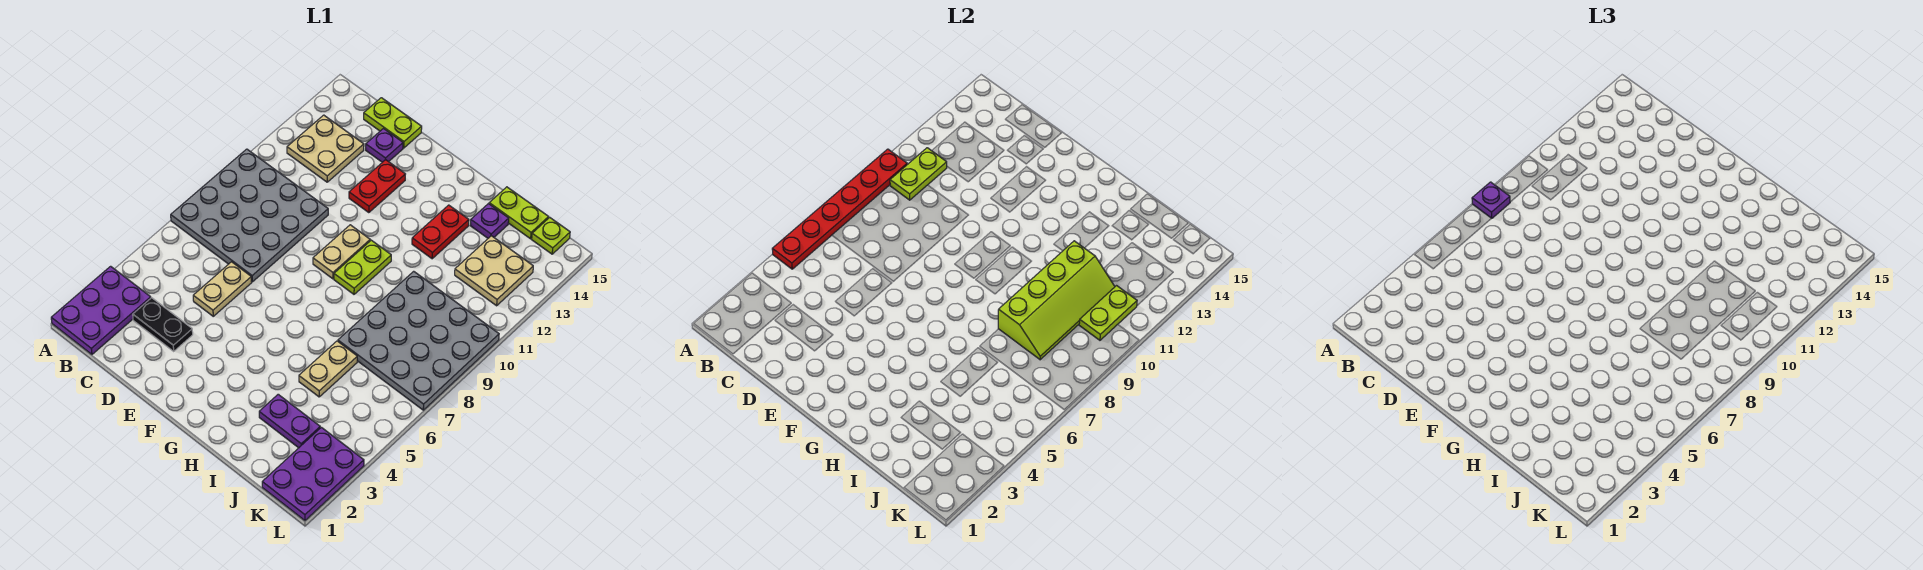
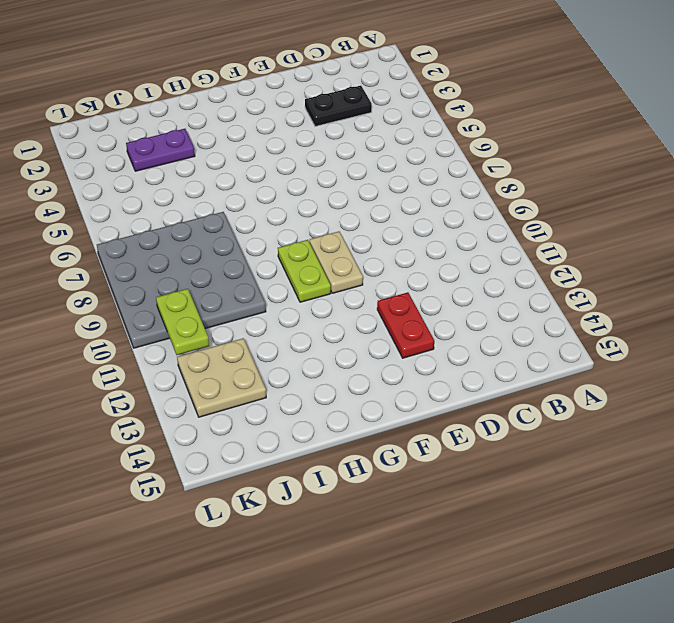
none -> purple plate A1:B3 level 1
none -> grey plate A7:D10 level 1
none -> tan plate B12:C13 level 1

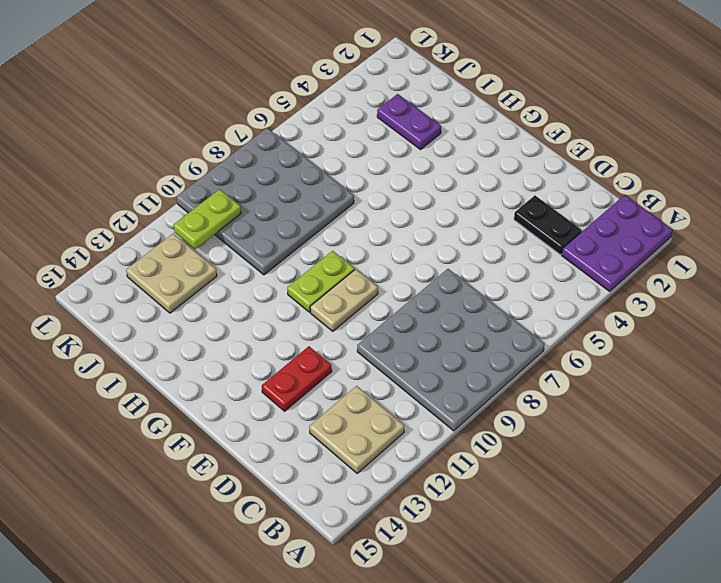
none -> lime plate C15:D15 level 1
none -> tan plate D5:D6 level 1
none -> purple plate D14 level 1

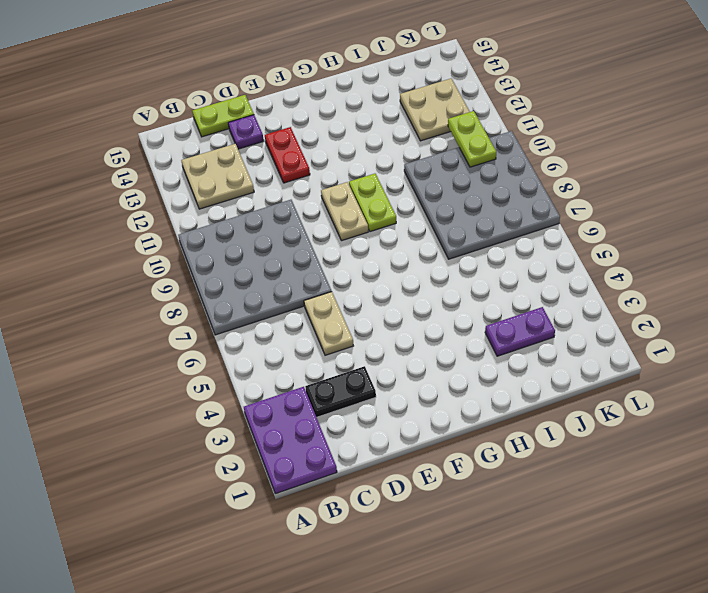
none -> red plate H12:H13 level 1
none -> tan plate I5:I6 level 1
none -> purple plate I14 level 1

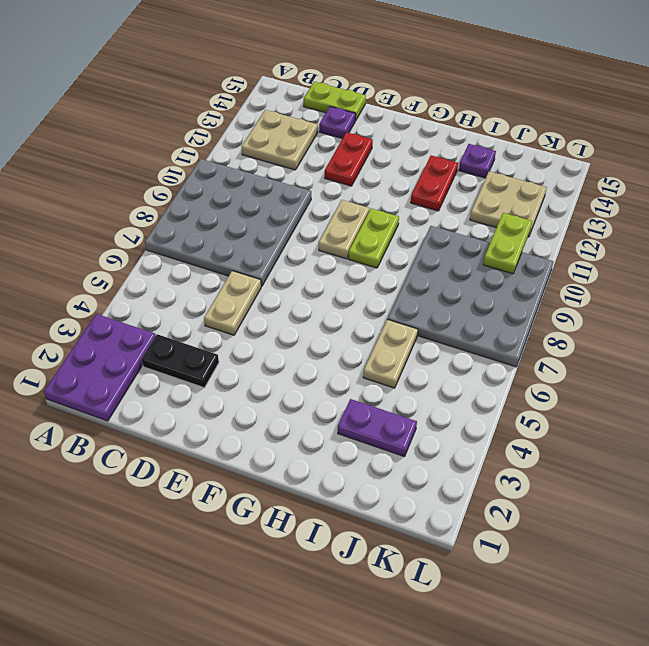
none -> lime plate I15:J15 level 1
none -> purple plate K1:L3 level 1
none -> lime plate K15 level 1

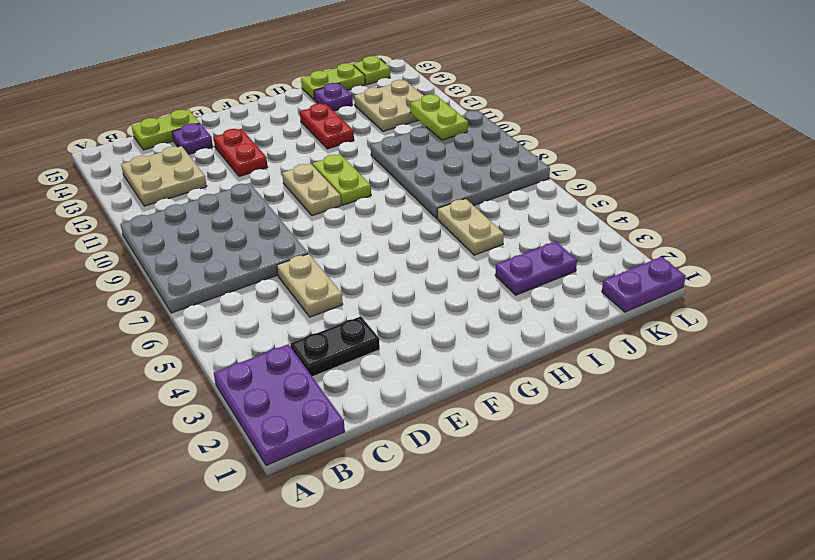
purple plate K1:L1 level 1 -> purple plate K1:L3 level 1
none -> red plate A5:A10 level 2
none -> lime plate B10:B11 level 2
none -> lime slope I8:J11 level 2 top I

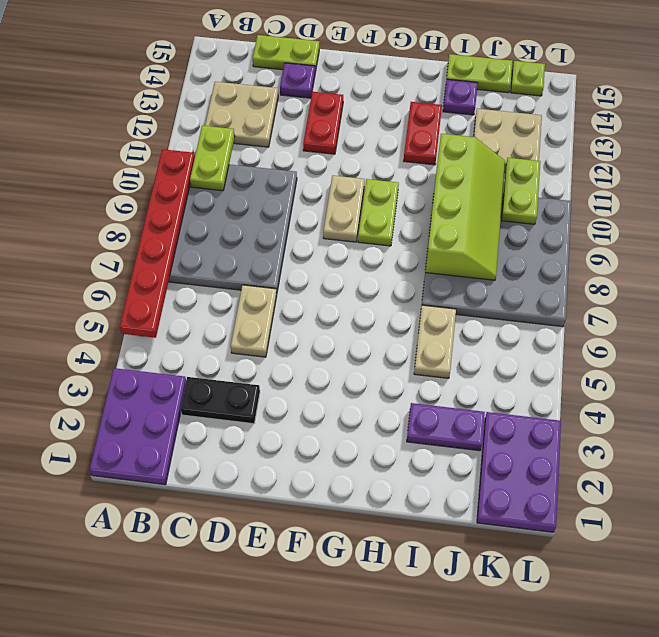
none -> purple plate A8 level 3

